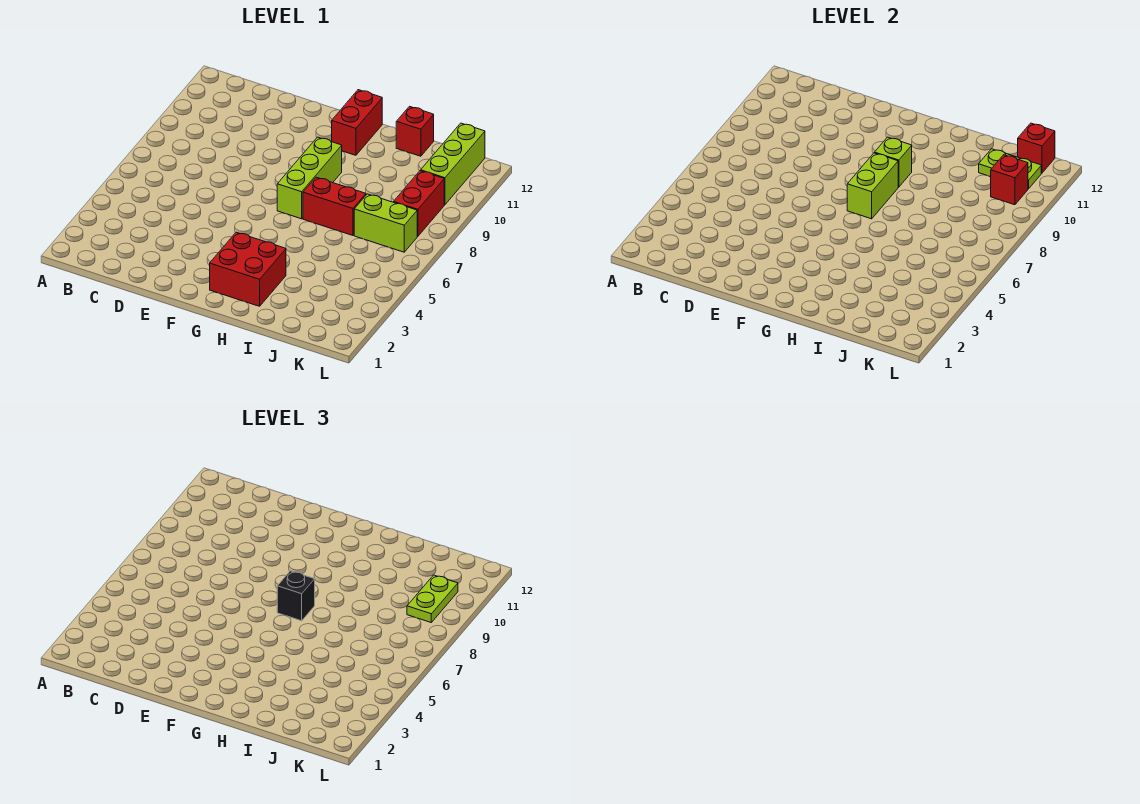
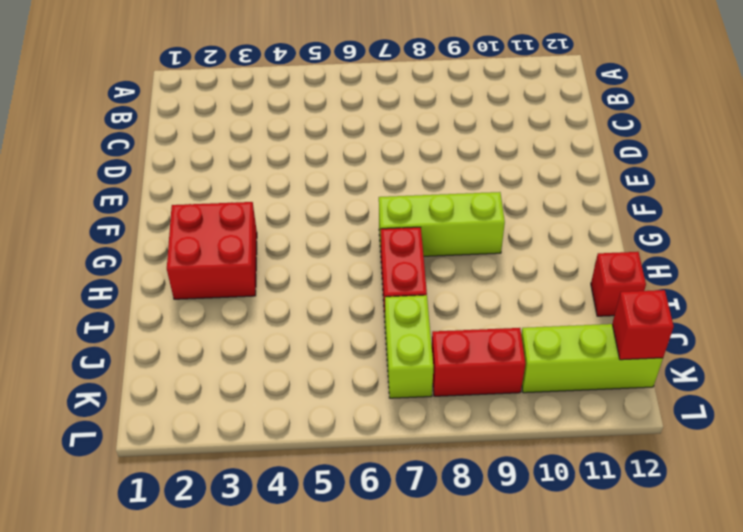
none -> red brick G11:G12 level 1
none -> lime brick G7:G8 level 2
none -> lime brick G9 level 2

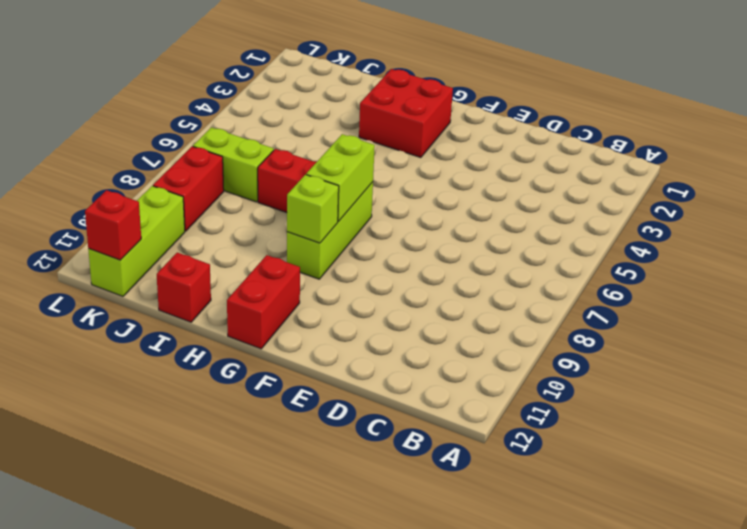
none -> lime plate J11:K11 level 2
none -> red brick K10 level 2
none -> black brick G7 level 3

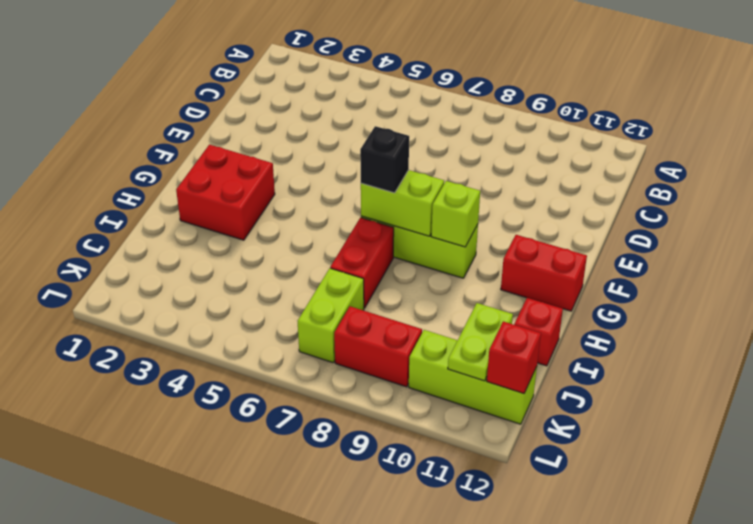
none -> red brick K10 level 2
none -> lime plate K9:K10 level 3

